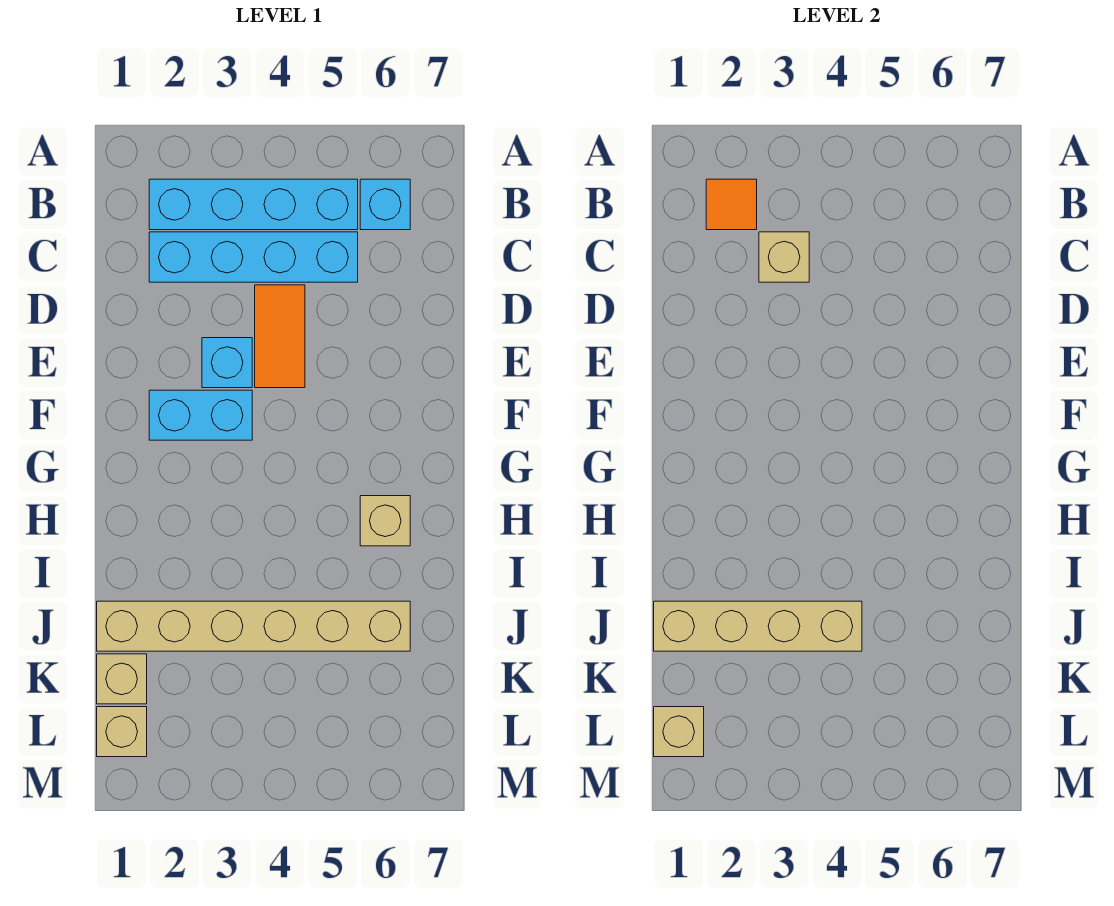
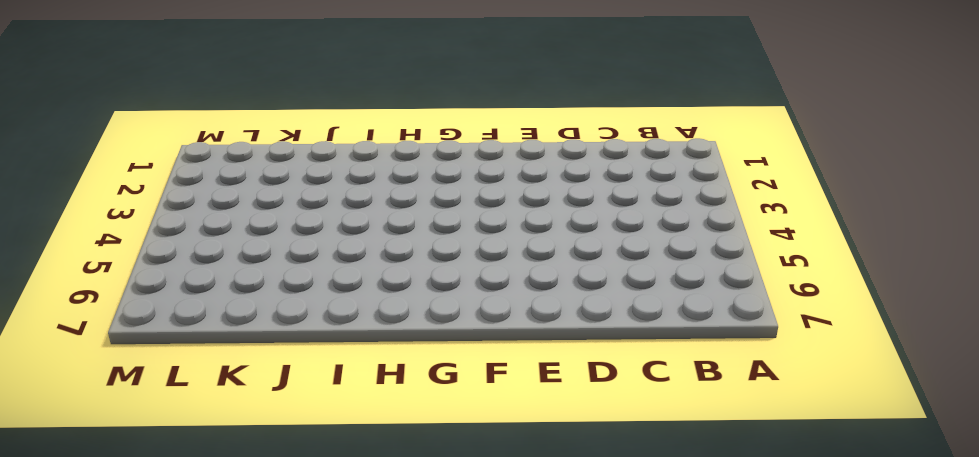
none -> cyan brick B2:B5 level 1
none -> cyan brick B6 level 1
none -> cyan brick C2:C5 level 1

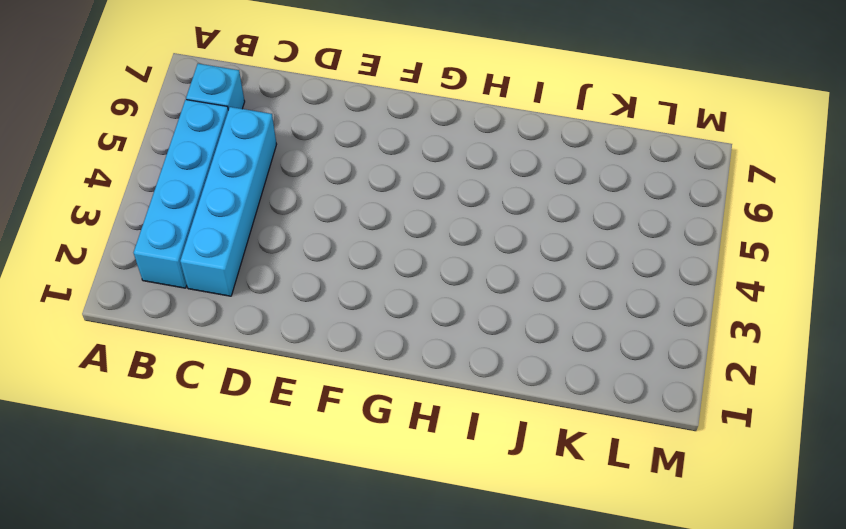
none -> orange tile D4:E4 level 1
none -> cyan brick E3 level 1
none -> cyan brick F2:F3 level 1

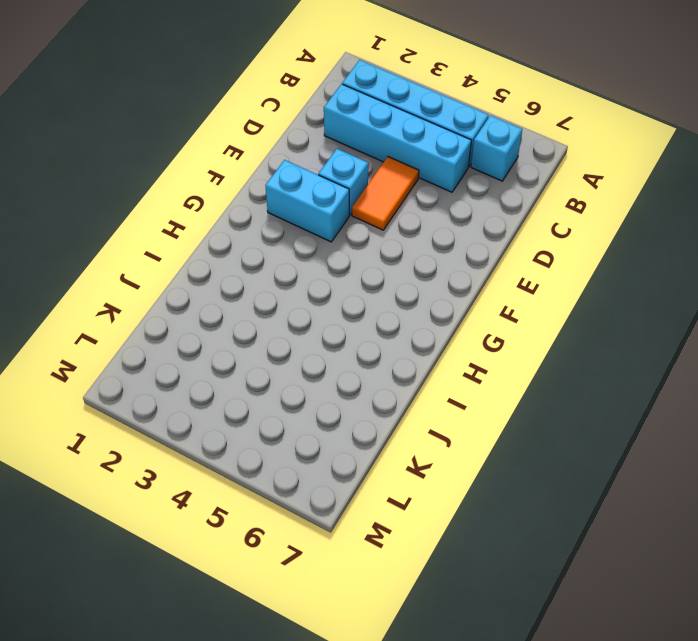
none -> tan brick H6 level 1
none -> tan brick J1:J6 level 1
none -> tan brick K1 level 1

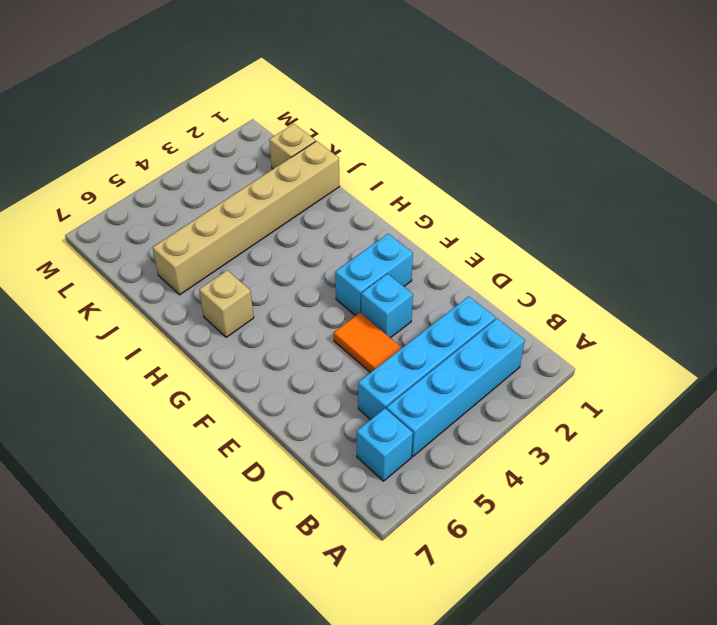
none -> tan brick L1 level 1
none -> orange tile B2 level 2
none -> tan brick C3 level 2

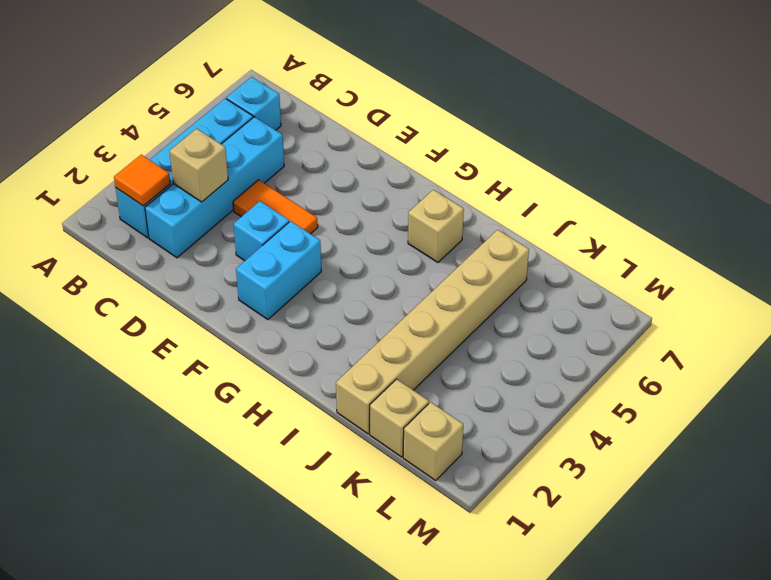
none -> tan brick J1:J4 level 2
none -> tan brick L1 level 2

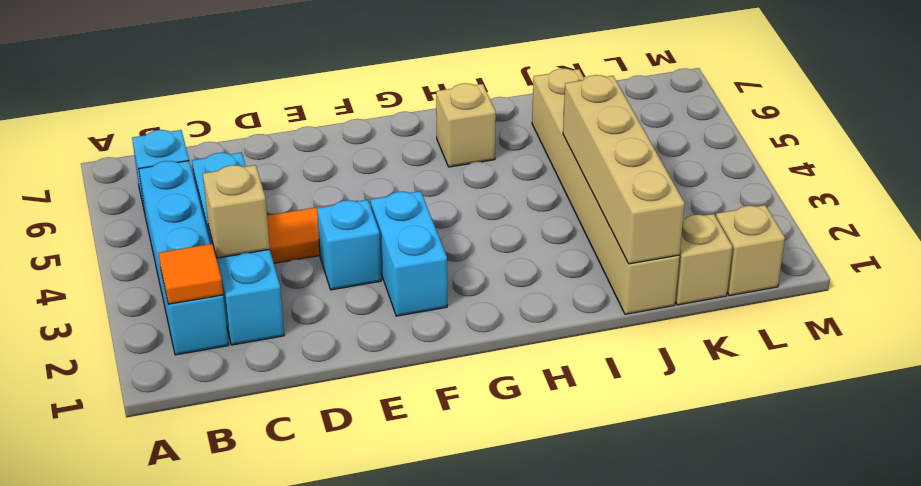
none -> tan brick L1 level 2

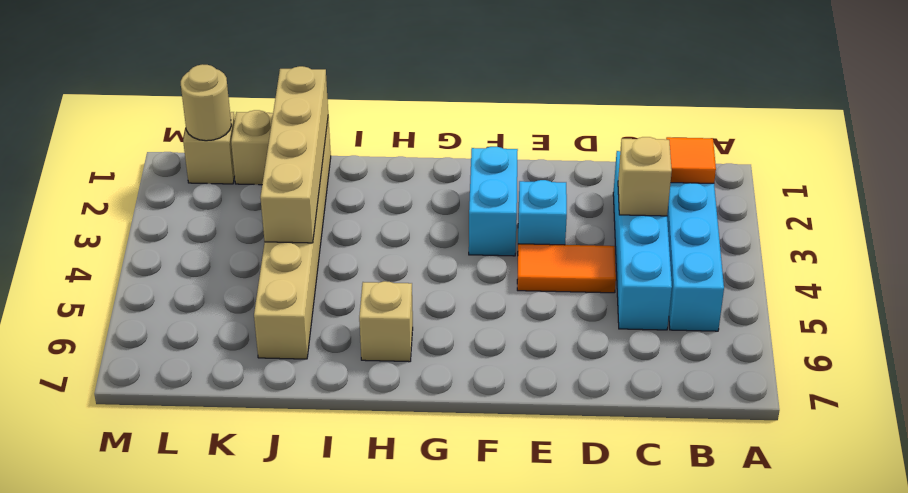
tan round brick L1 level 2 -> tan brick L1 level 2
none -> cyan brick B6 level 1

